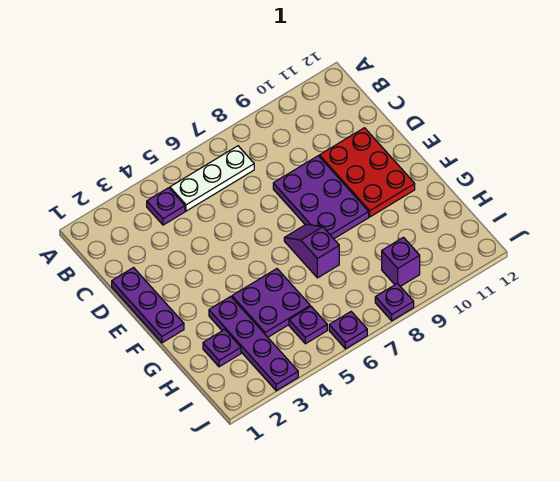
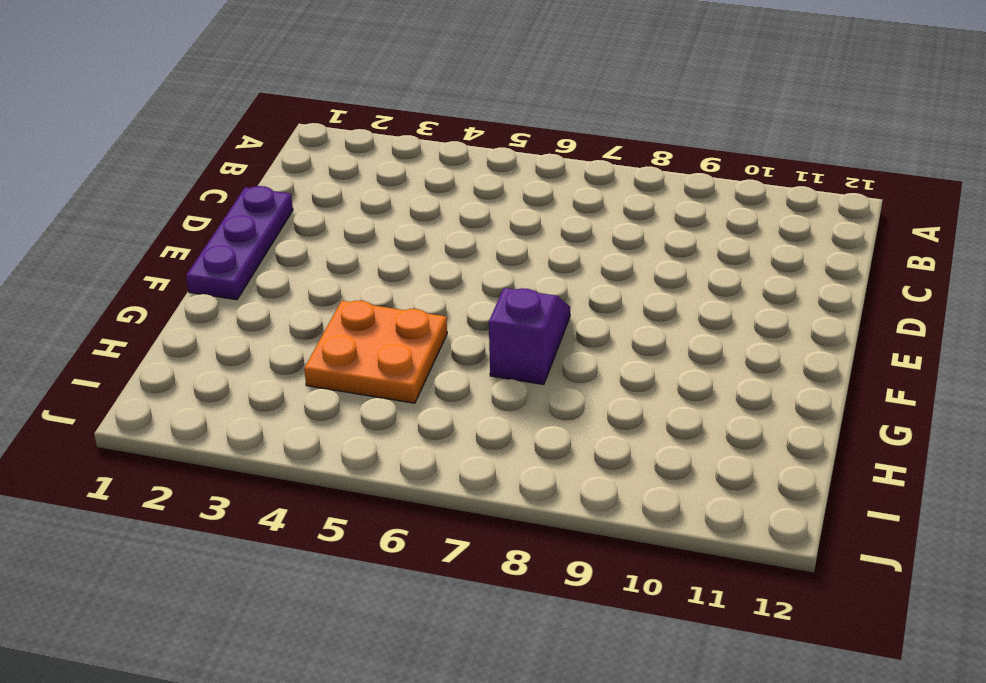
orange plate G4:H5 level 1 -> purple plate G4:H5 level 1
none -> purple plate B4 level 1
none -> white plate B5:B7 level 1
none -> purple plate D8:F9 level 1

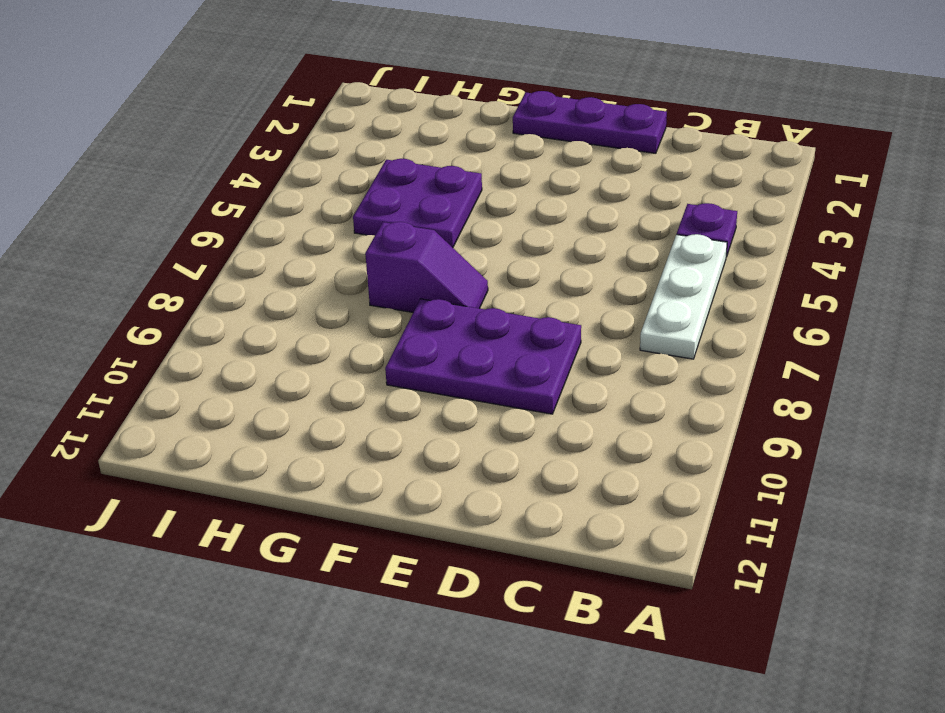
none -> red plate D10:F11 level 1
none -> purple plate G3:J3 level 1
none -> purple plate H2 level 1

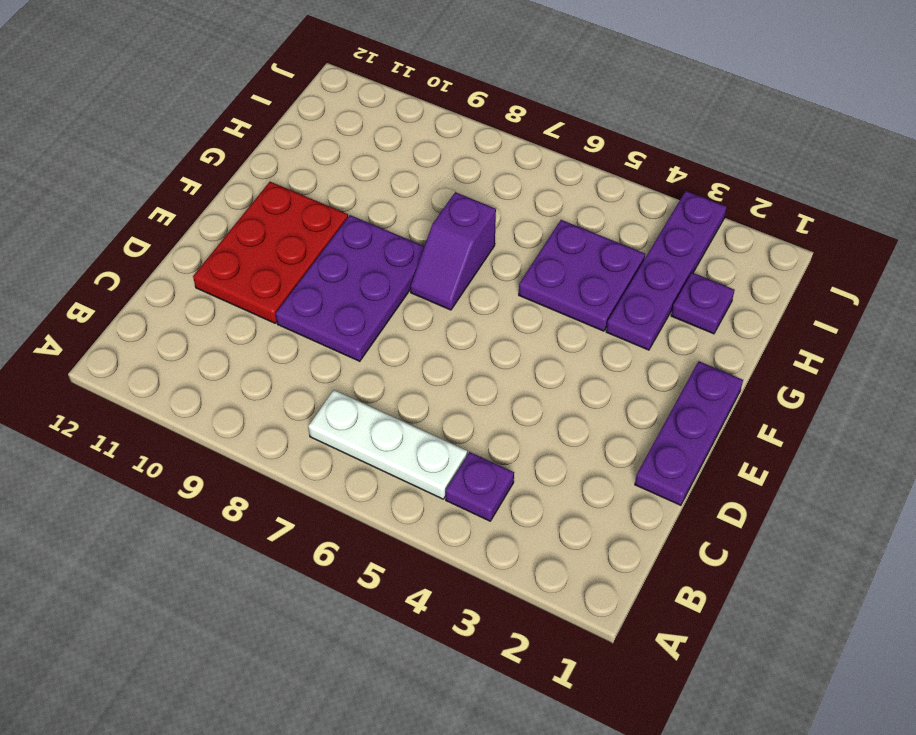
none -> purple plate I5 level 1
none -> purple brick I9 level 1
none -> purple plate J6 level 1

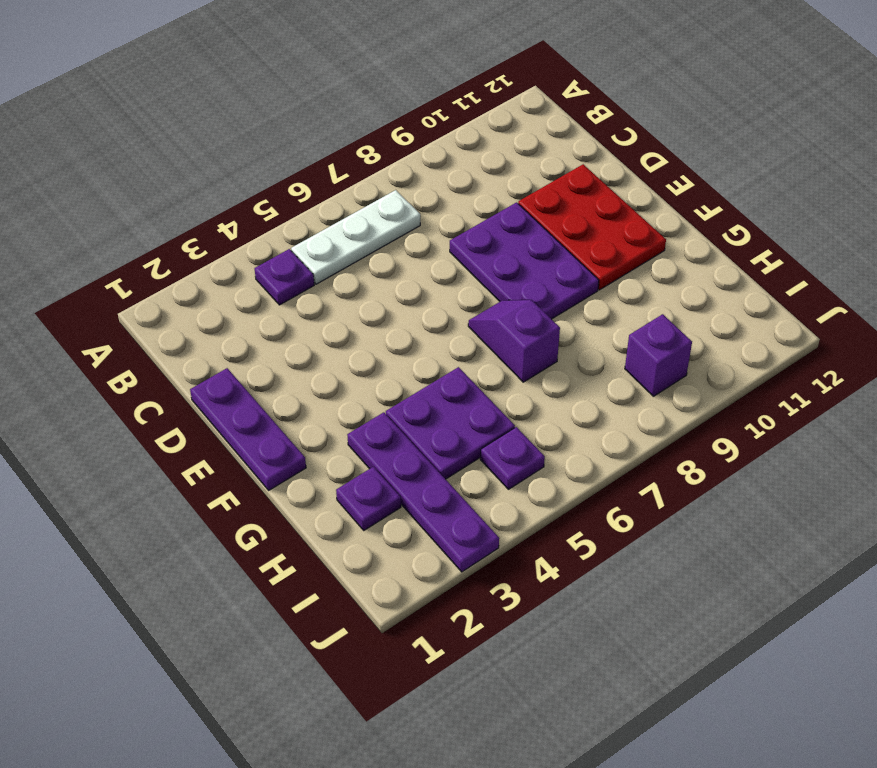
none -> purple plate J6 level 1
none -> purple plate J8 level 1

